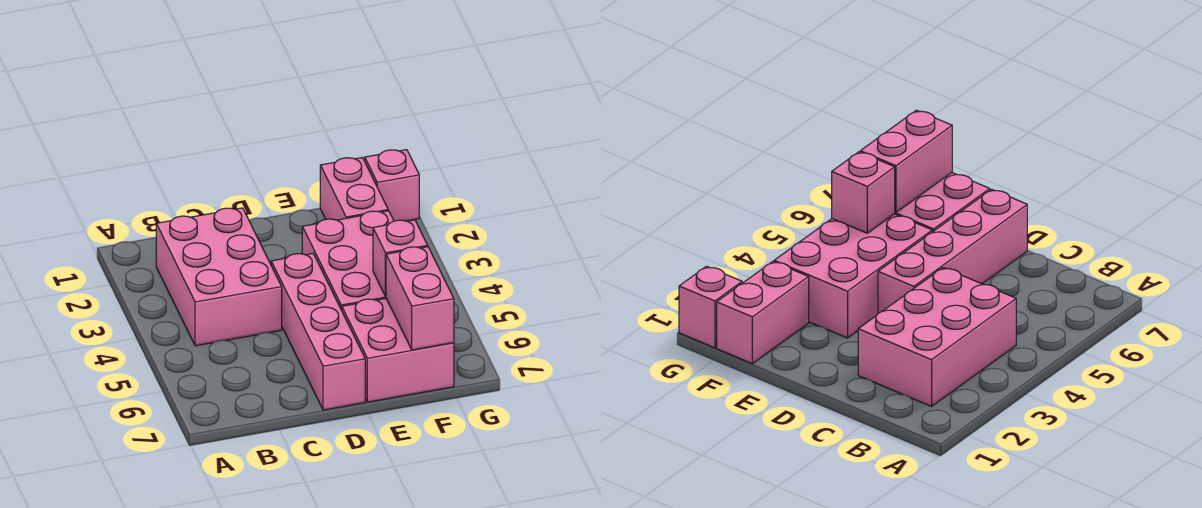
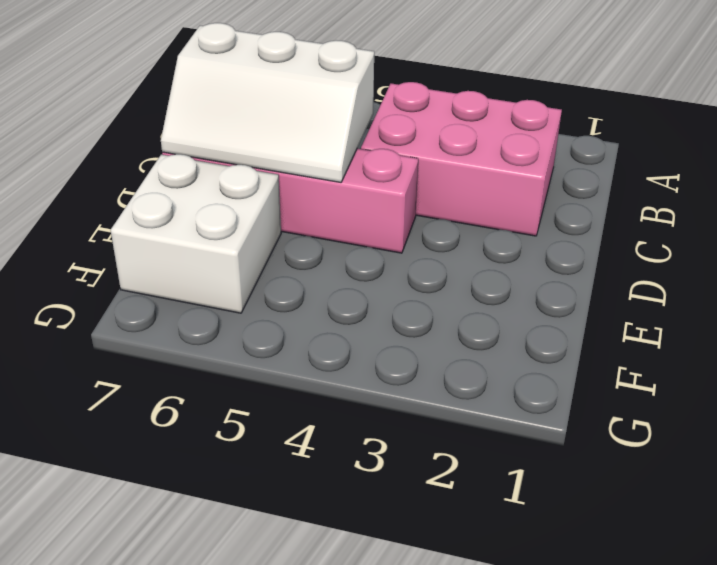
white slope C5:D7 level 2 top C -> none
white brick E6:F7 level 1 -> pink brick E6:F7 level 1
none -> pink brick E3:F5 level 1
none -> pink brick F1:F2 level 1

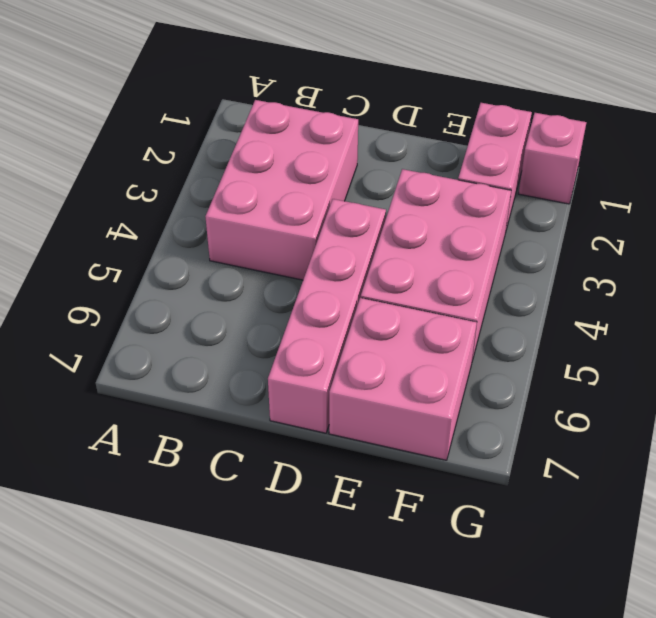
none -> pink brick F5 level 2
none -> pink brick F6:F7 level 2

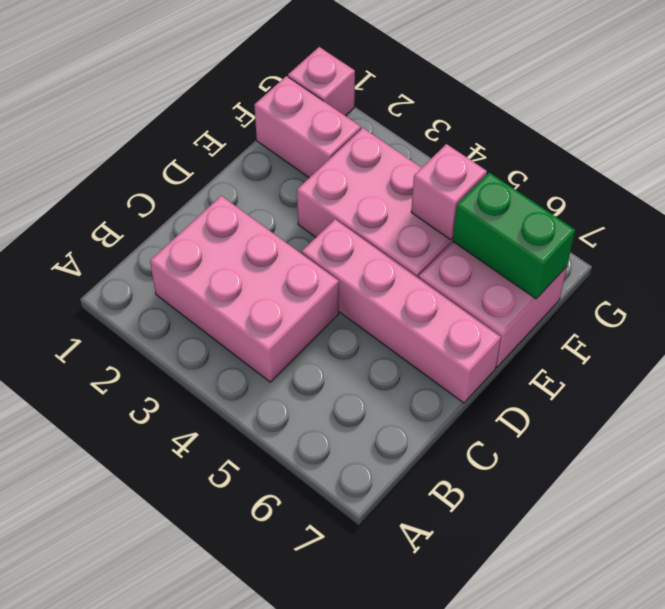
green brick F6:F7 level 2 -> pink brick F6:F7 level 2

